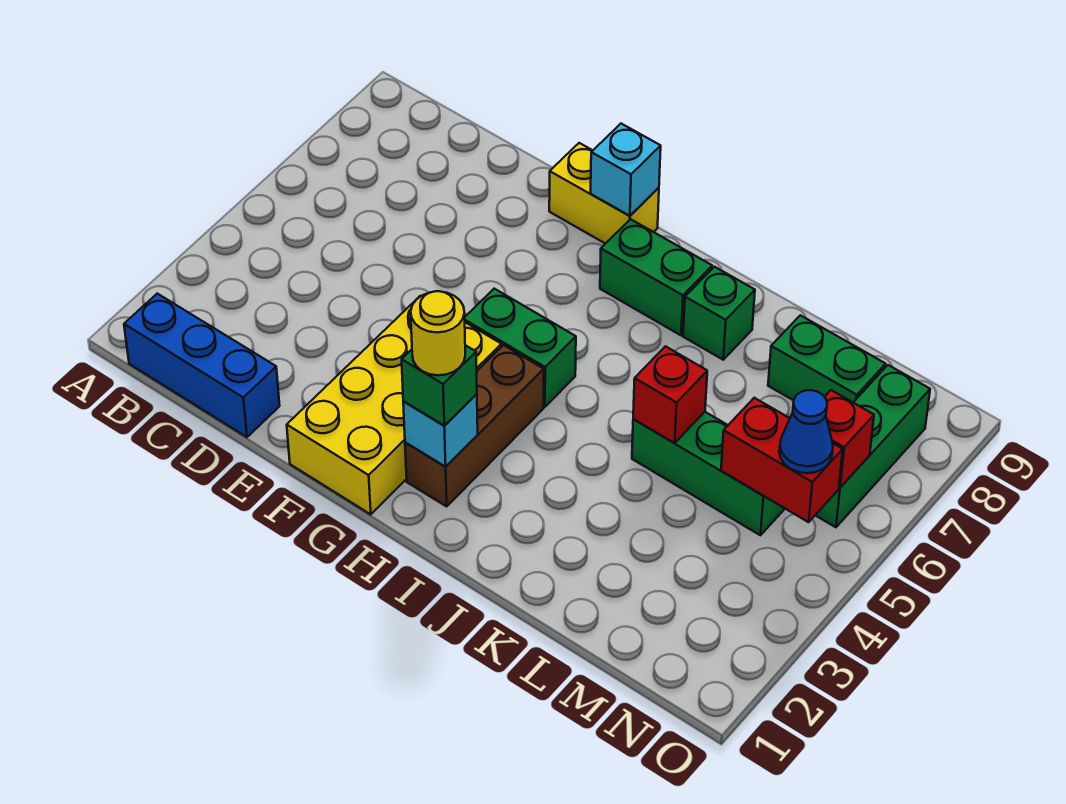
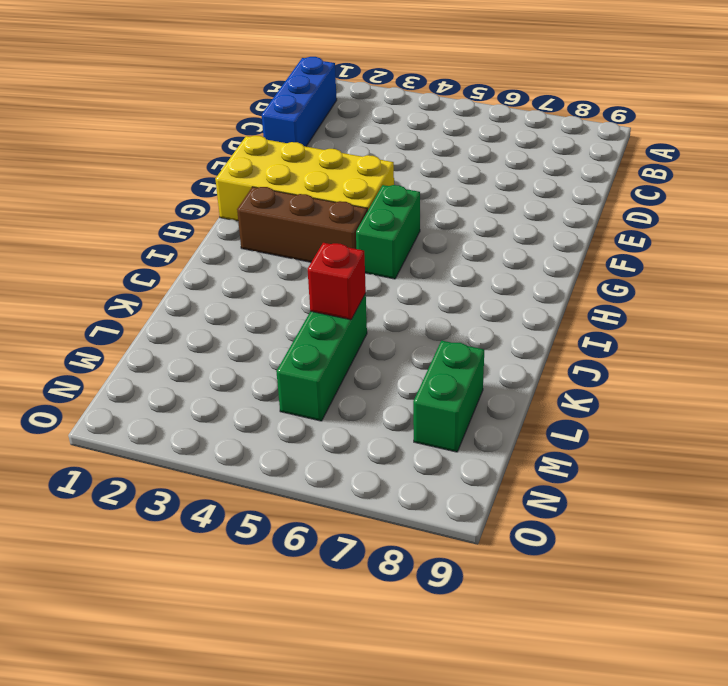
none -> yellow brick F9:G9 level 1
none -> green brick H8:I8 level 1
none -> green brick J8 level 1

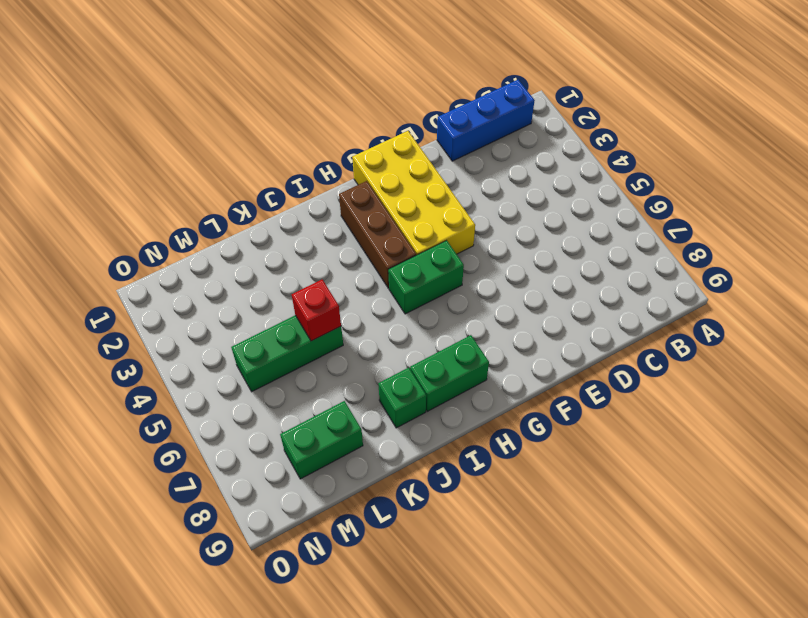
none -> yellow brick F9:G9 level 1
none -> green brick N6:N8 level 1
none -> cyan brick G9 level 2

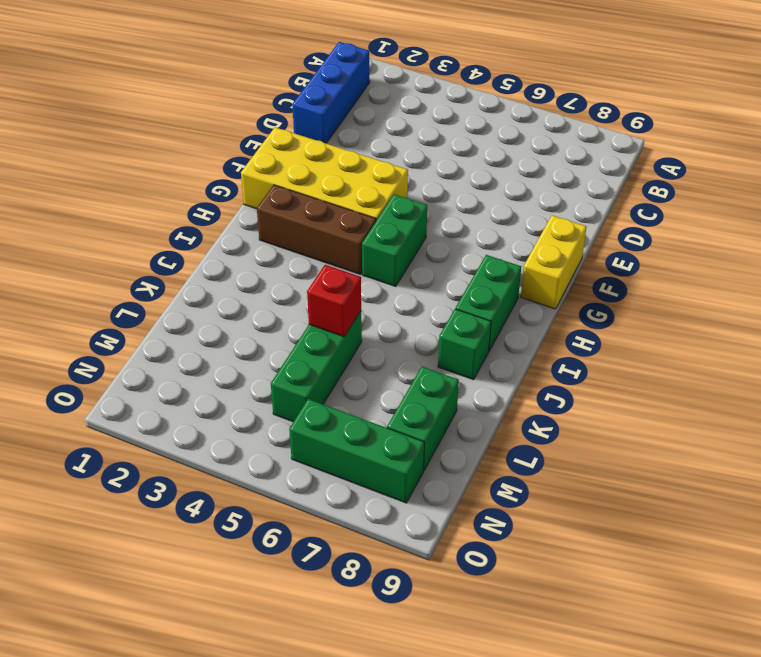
none -> cyan brick G9 level 2
none -> cyan brick H2 level 2
none -> red brick M5:N5 level 2

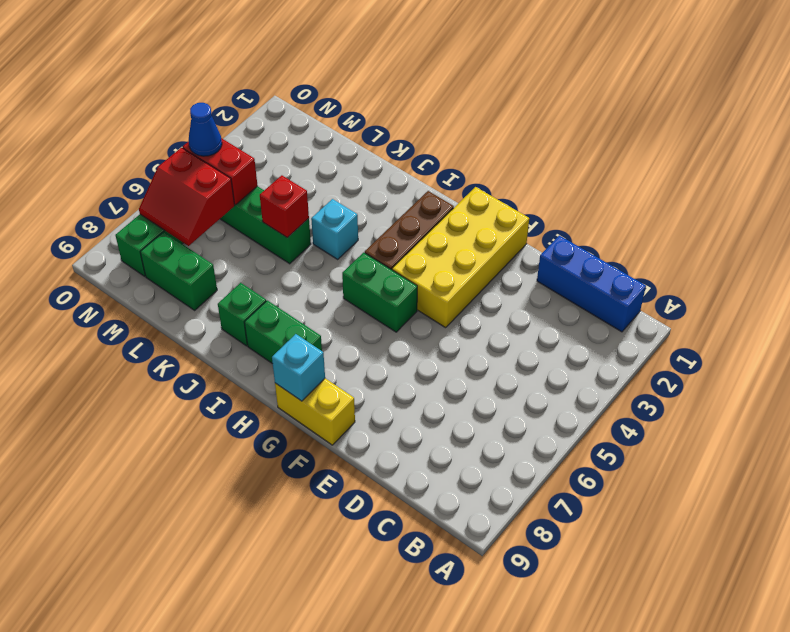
cyan brick J4 level 1 -> cyan brick H2 level 2
red slope M6:N7 level 2 top 6 -> red brick N6 level 2
none -> green brick H2 level 3
none -> yellow round brick H2 level 4

